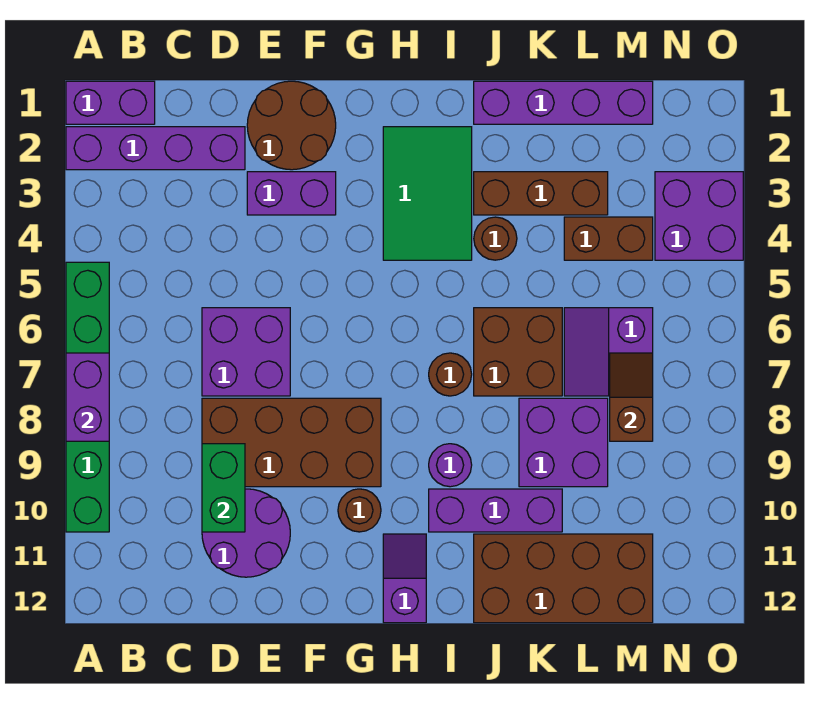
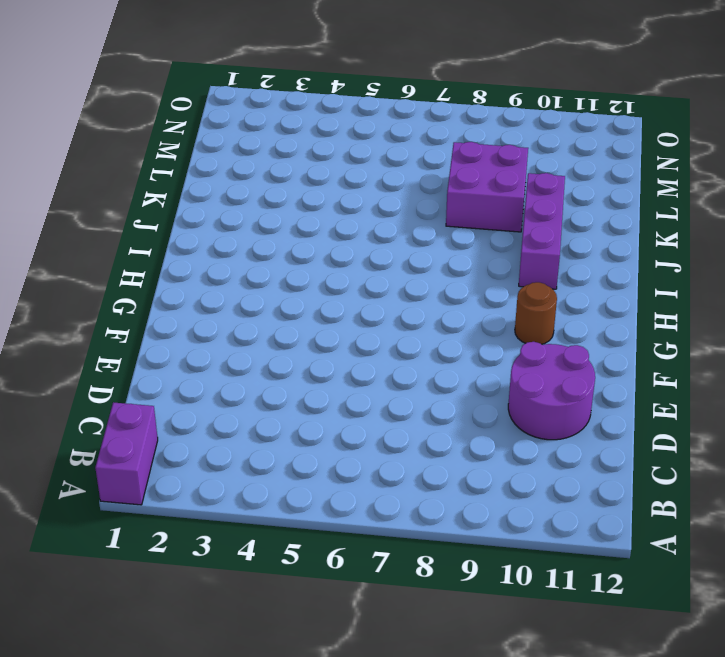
none -> purple brick A2:D2 level 1
none -> green brick A5:A10 level 1
none -> purple brick D6:E7 level 1

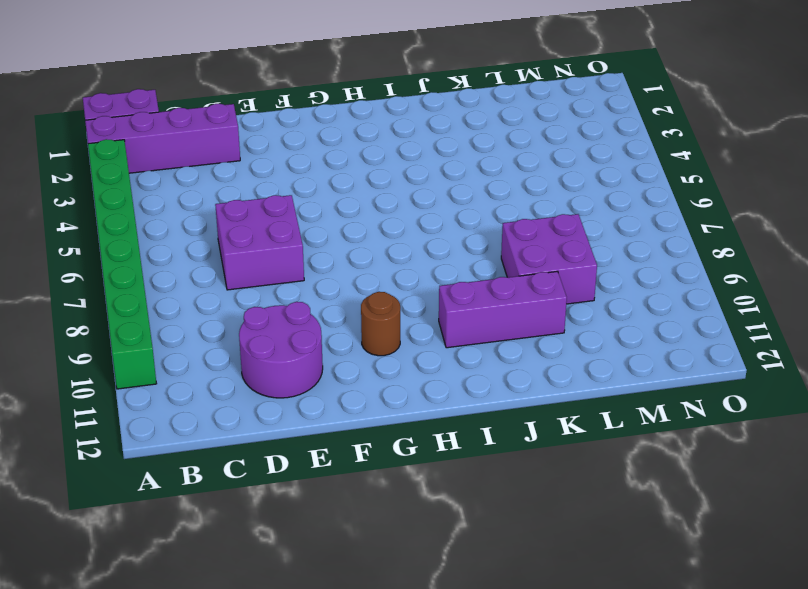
green brick A3:A10 level 1 -> green brick A5:A10 level 1
none -> brown brick D8:G9 level 1
none -> brown round brick E1:F2 level 1
none -> purple brick E3:F3 level 1

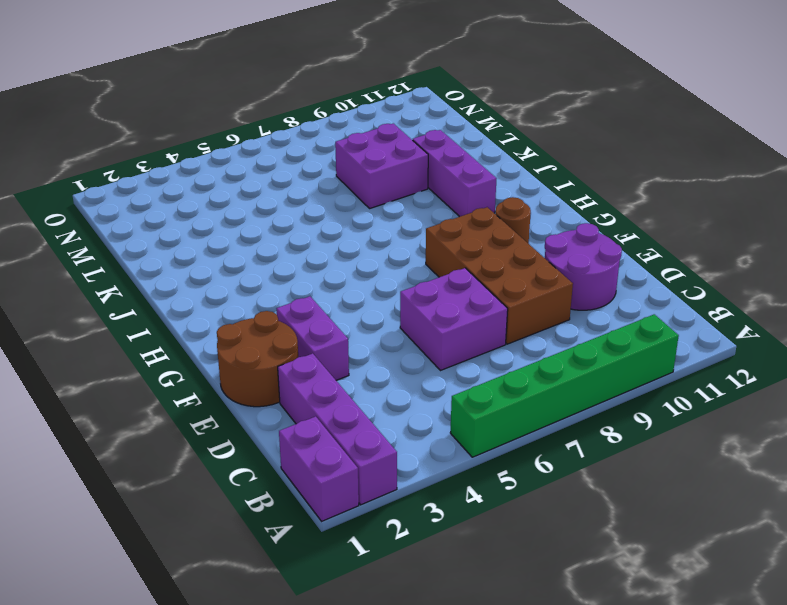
none -> green tile H2:I4 level 1
none -> purple slope H11:H12 level 1 top 12
none -> brown round brick I7 level 1

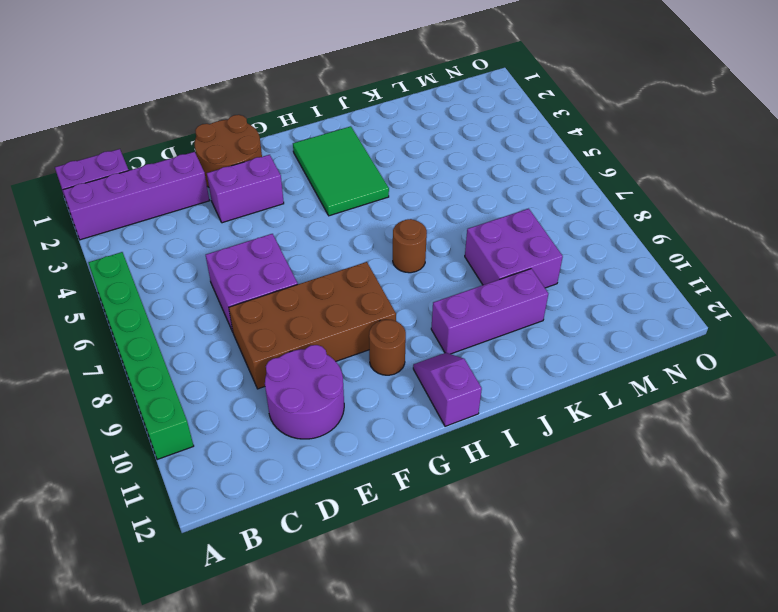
none -> purple round brick I9 level 1
none -> purple brick J1:M1 level 1
none -> brown brick J3:L3 level 1

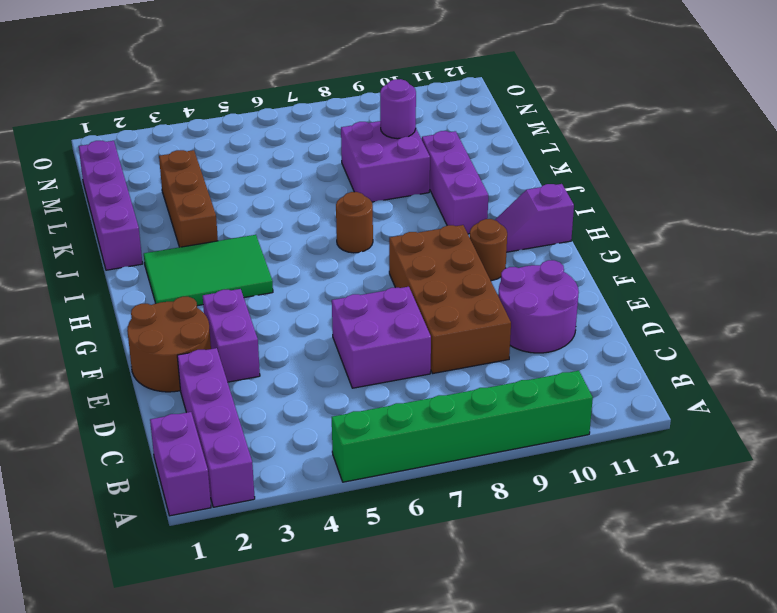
purple round brick L9 level 2 -> purple round brick I9 level 1
none -> brown round brick J4 level 1
none -> brown brick J6:K7 level 1
none -> brown brick J11:M12 level 1

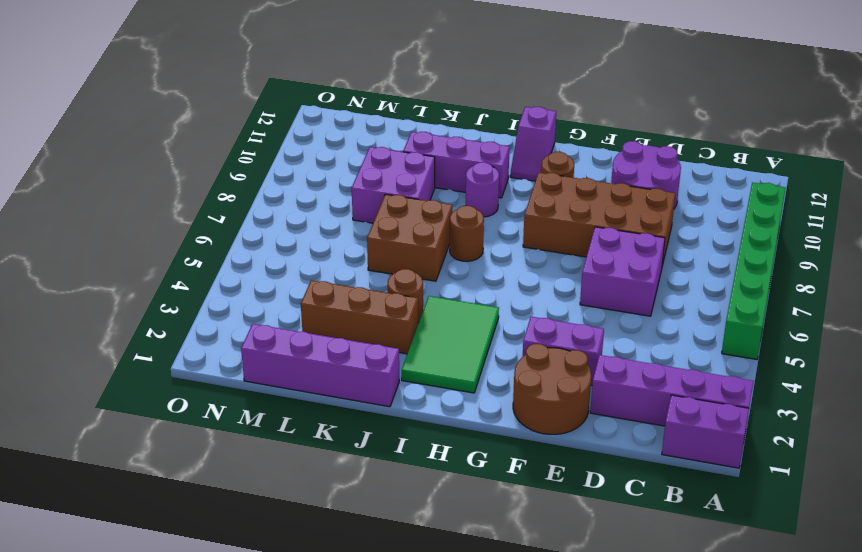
none -> brown brick J11:M12 level 1
none -> brown brick L4:M4 level 1
none -> purple slope L6:M7 level 1 top M

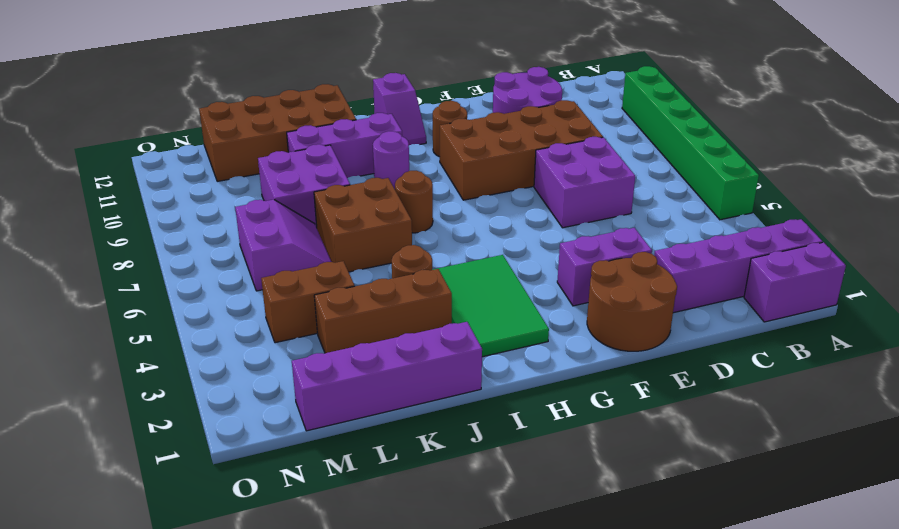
none -> purple brick N3:O4 level 1
none -> purple brick A7:A8 level 2
none -> green brick D9:D10 level 2

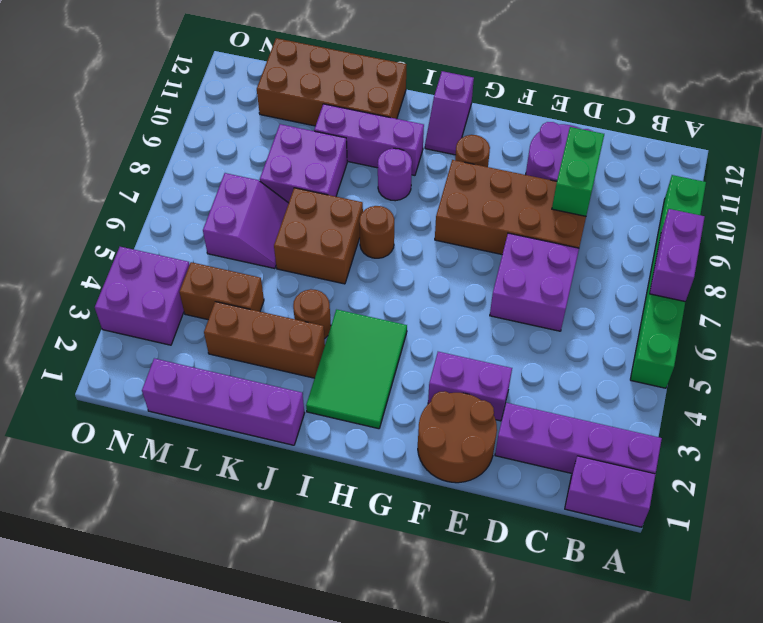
none -> brown slope M7:M8 level 2 top 8

